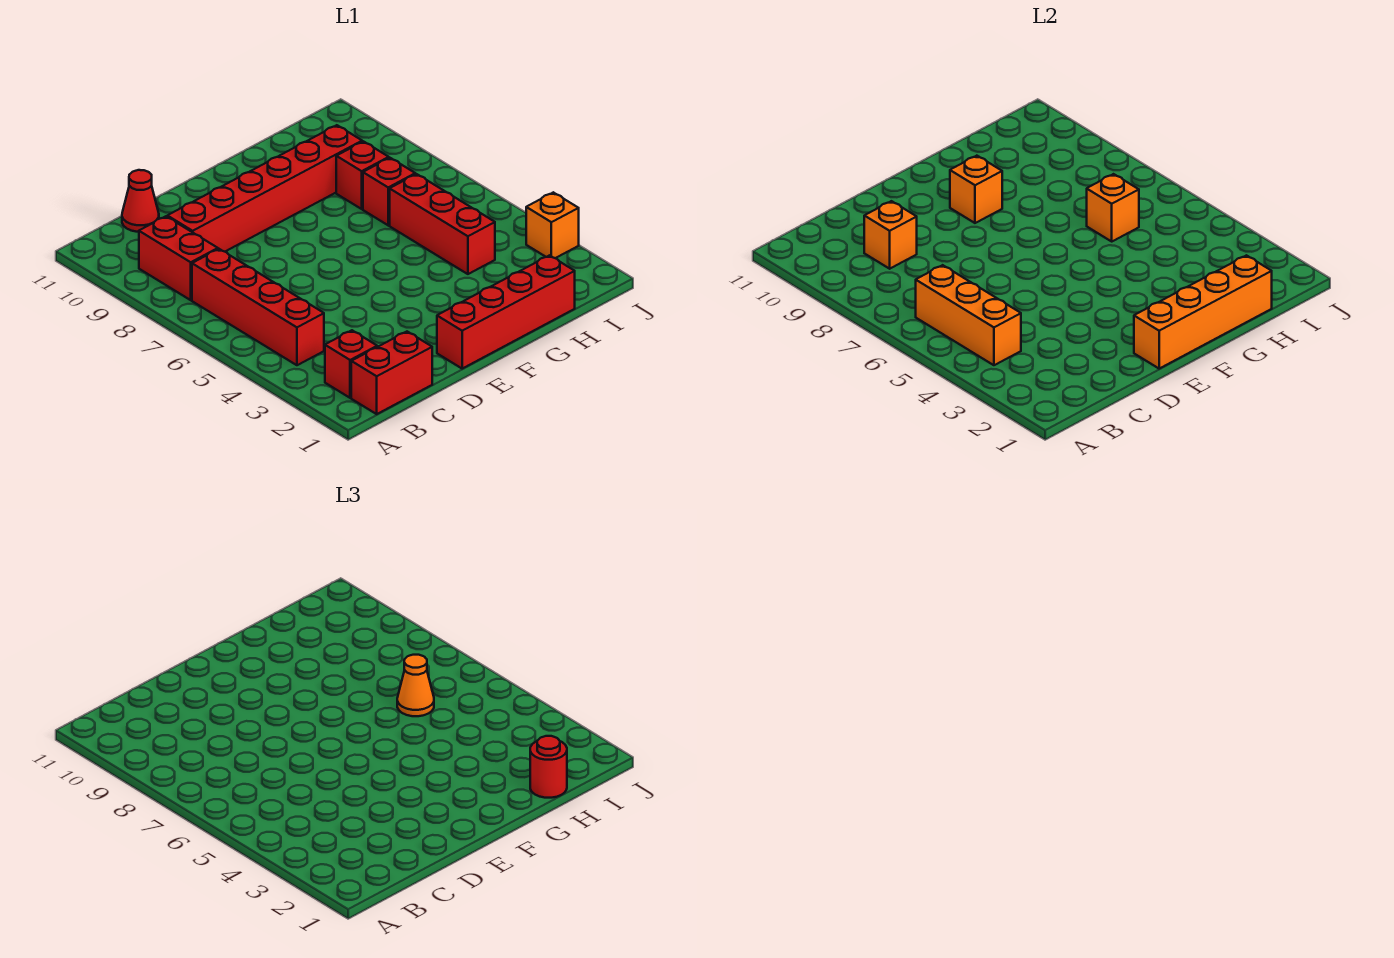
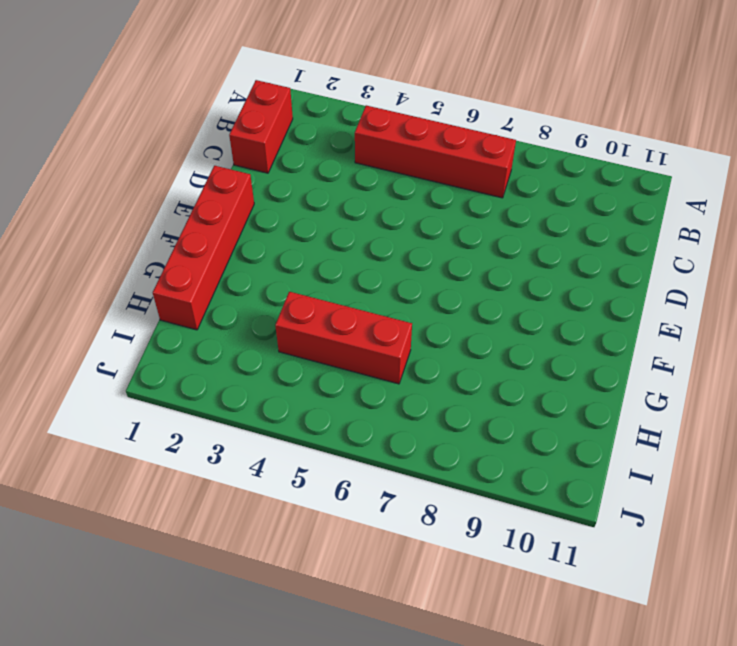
none -> red brick B2 level 1
none -> red brick B8:B9 level 1
none -> red brick C9:H9 level 1

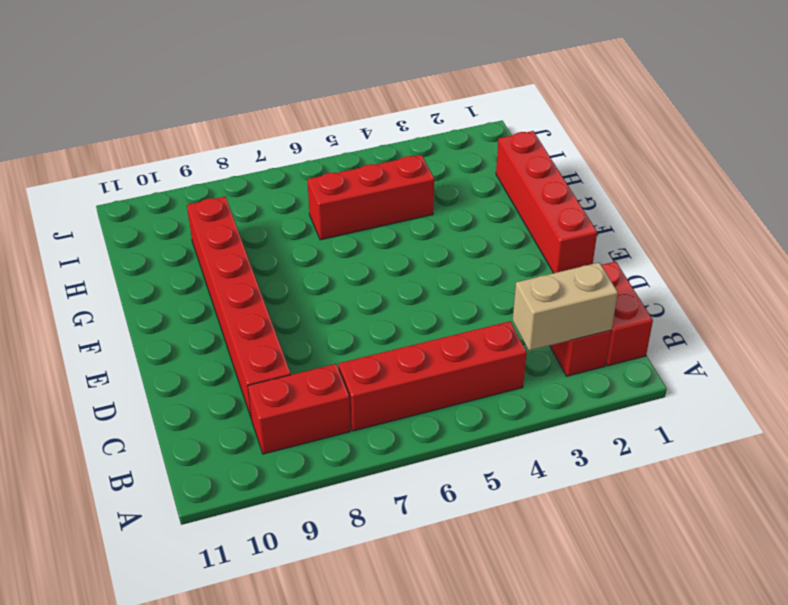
tan brick B2:B3 level 2 -> none
none -> red cone C11 level 1
none -> red brick H7 level 1
none -> red brick H8 level 1

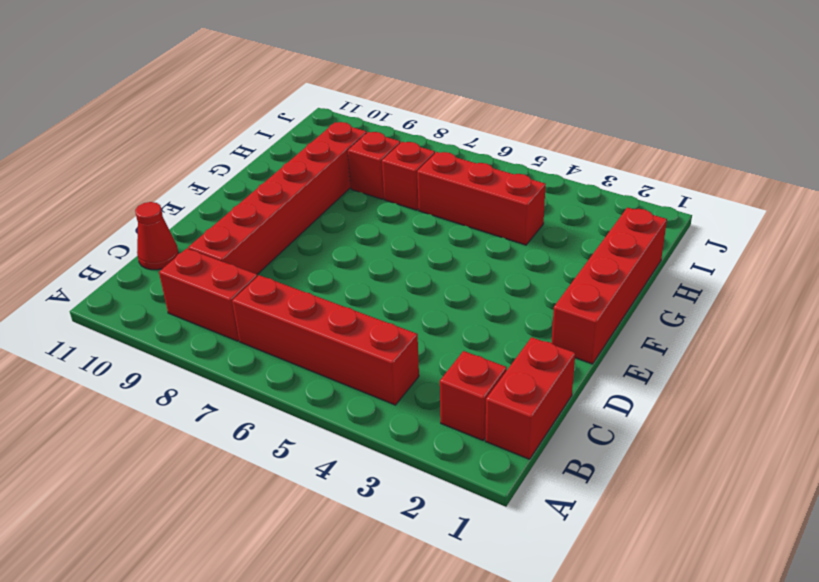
none -> orange brick J3 level 1
none -> orange brick B4:B6 level 2
none -> orange brick C9 level 2

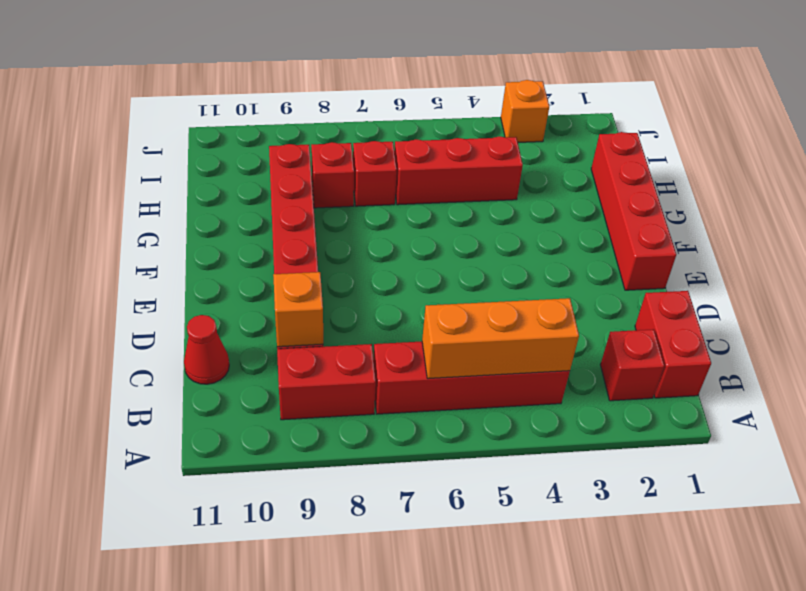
none -> orange brick E1:H1 level 2
none -> orange brick F9 level 2
none -> orange brick H6 level 2

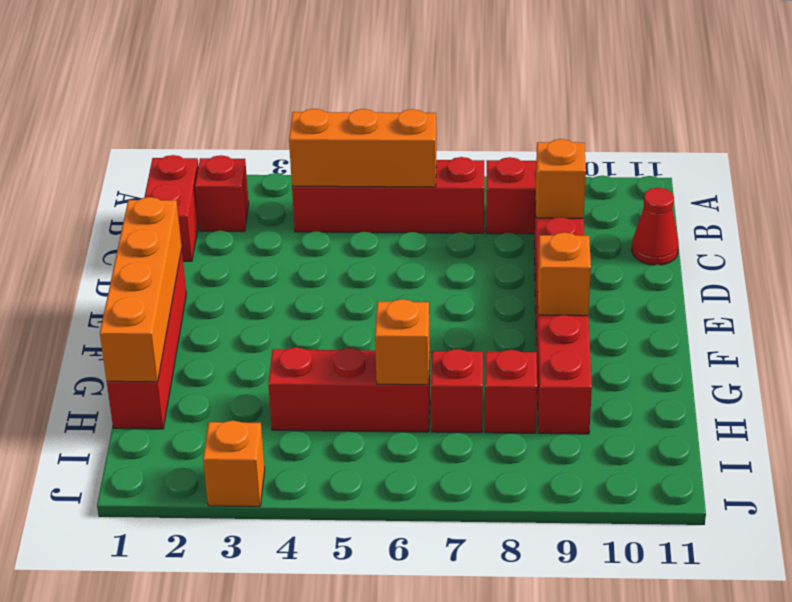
none -> red round brick H1 level 3
none -> orange cone H6 level 3

